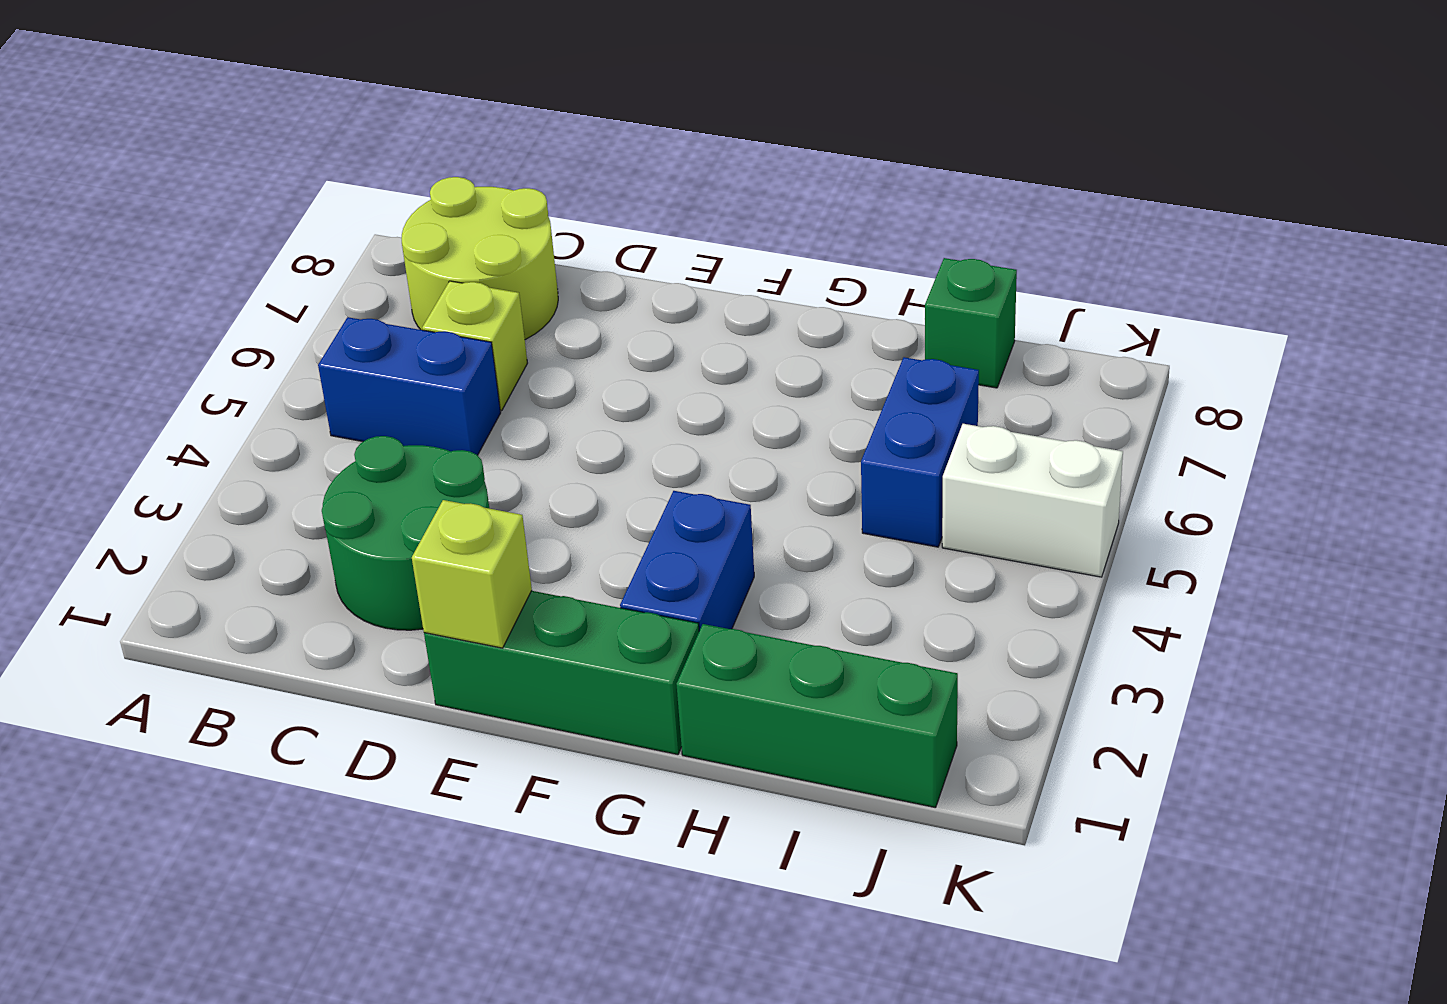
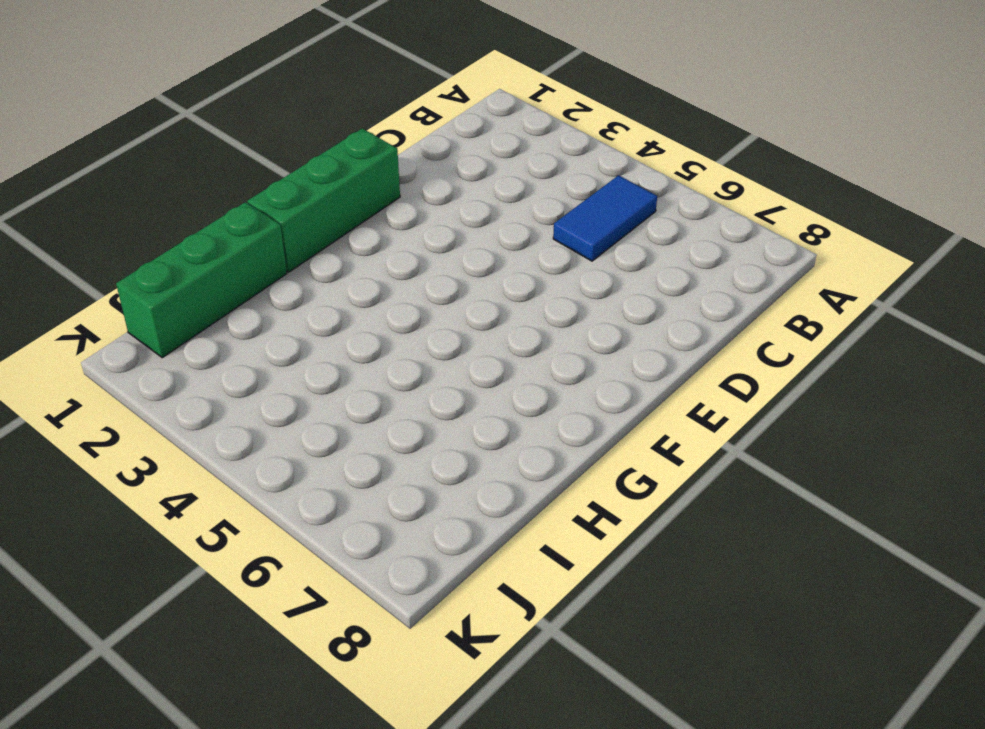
blue tile B5:C5 level 1 -> blue brick B5:C5 level 1
none -> lime round brick B7:C8 level 1
none -> green round brick C2:D3 level 1

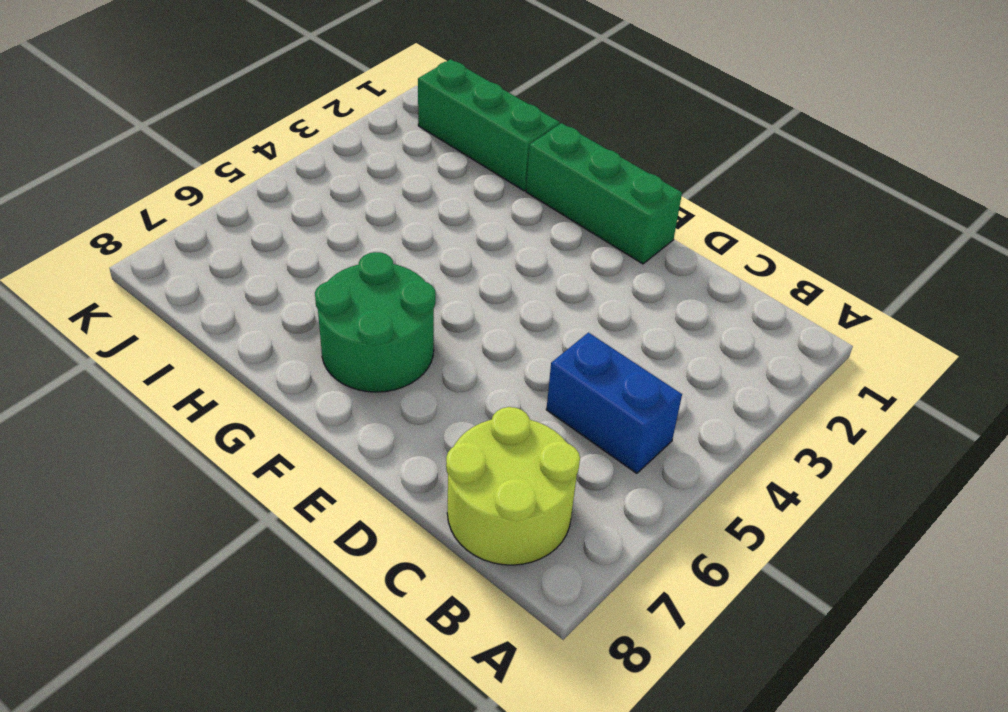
green round brick F6:G7 level 1 -> green round brick C2:D3 level 1
none -> lime brick C6 level 1
none -> blue brick G2:G3 level 1

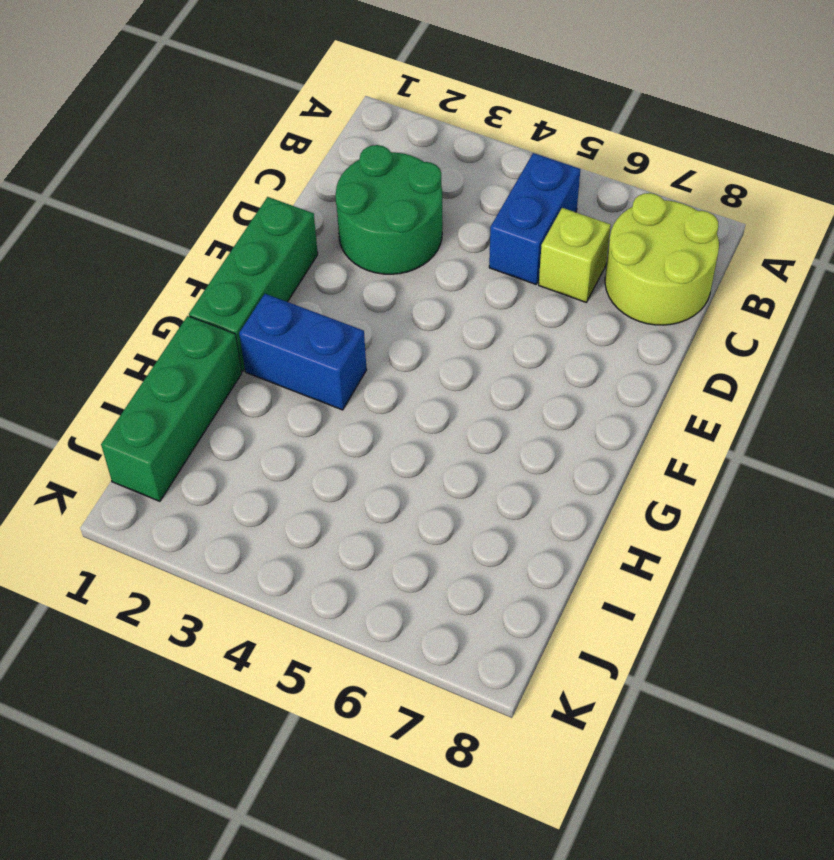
none -> blue brick I5:I6 level 1
none -> green brick I8 level 1

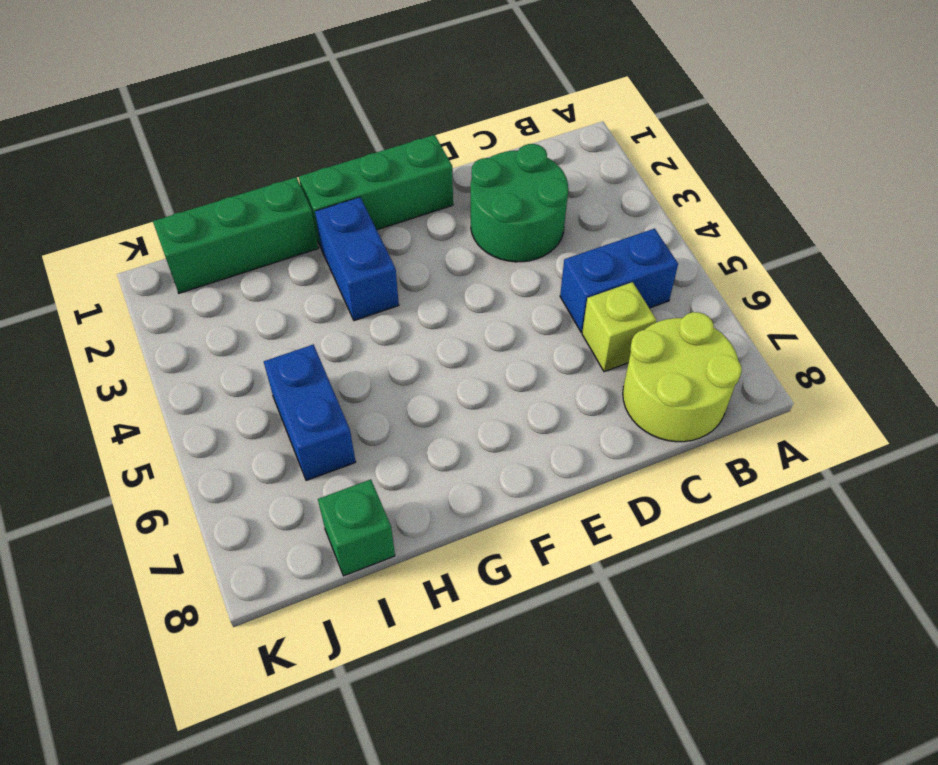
none -> white brick J5:K5 level 1
none -> lime brick E1 level 2

